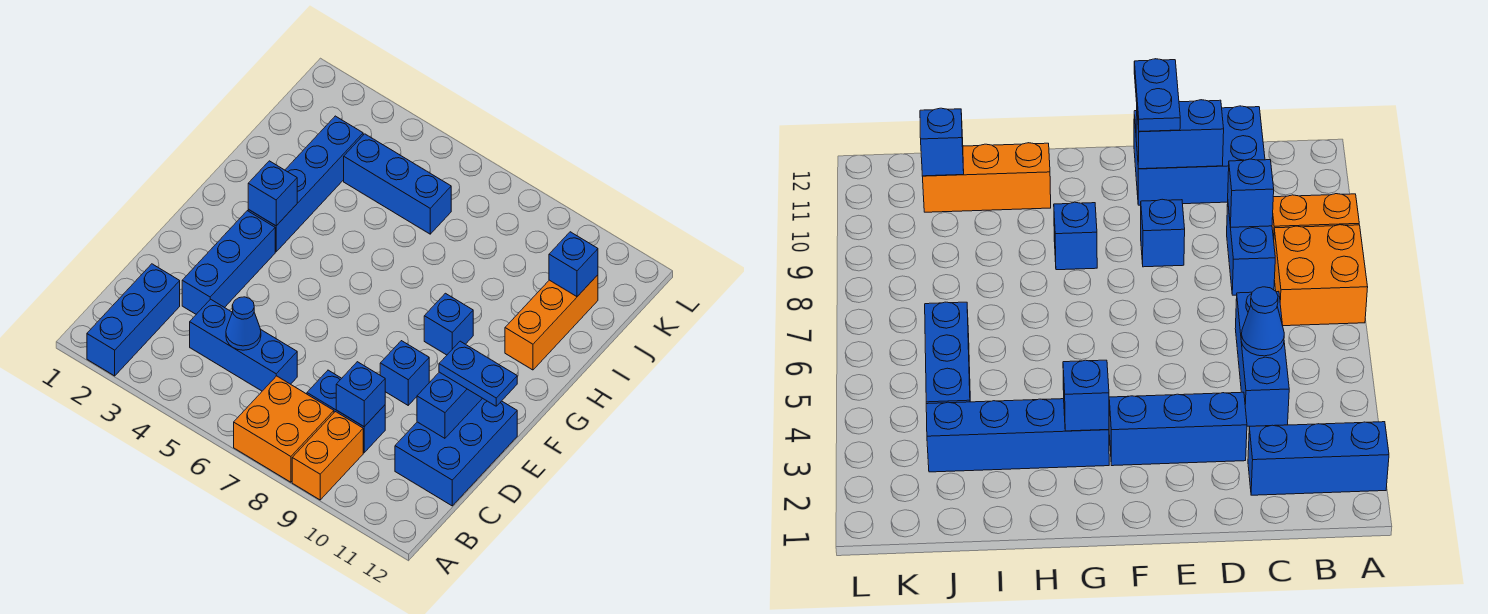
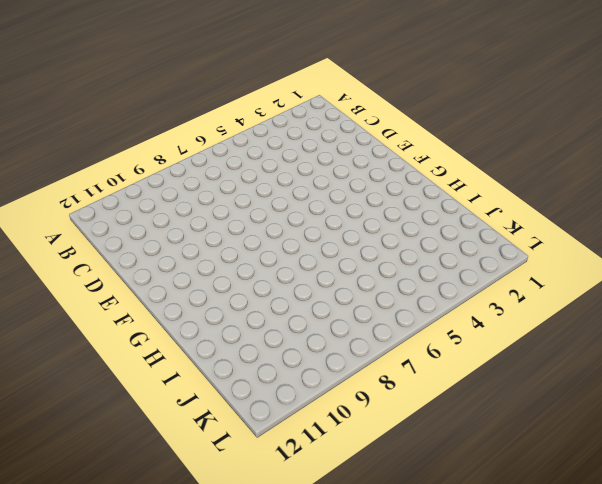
none -> blue brick A2:C2 level 1
none -> orange brick A7:B8 level 1
none -> orange brick A9:B9 level 1

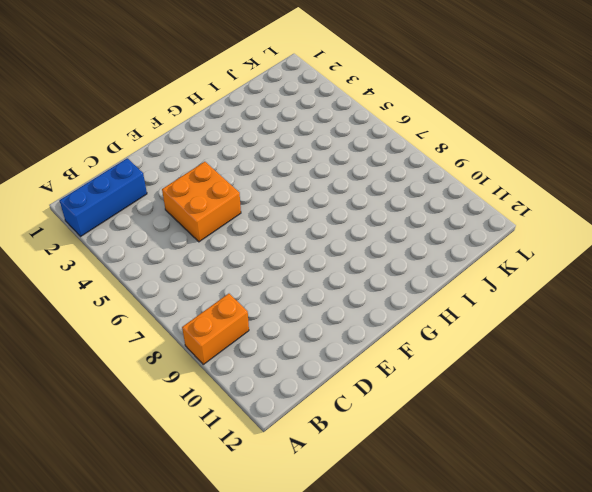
orange brick D4:E5 level 1 -> orange brick A7:B8 level 1
none -> blue brick C4:C6 level 1
none -> blue brick C8:C9 level 1
none -> blue brick C11:E12 level 1

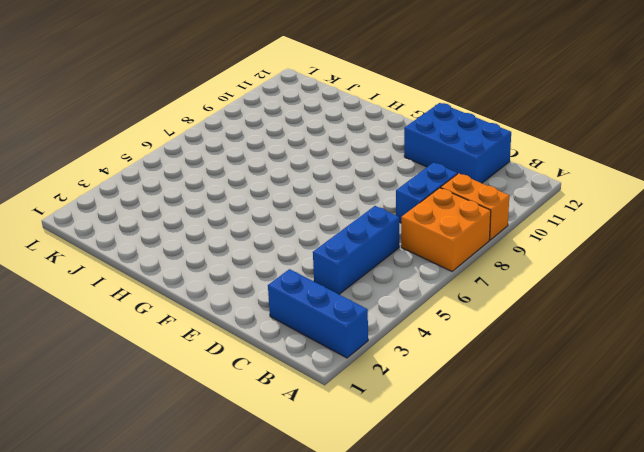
none -> blue brick D3:F3 level 1
none -> blue brick E9 level 1
none -> blue brick G3:J3 level 1

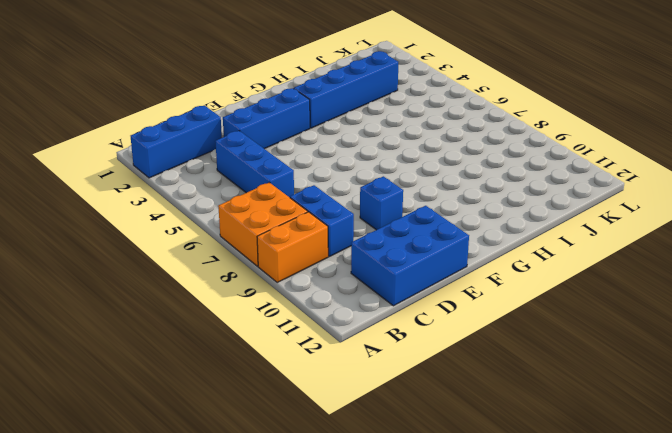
none -> blue brick G9 level 1
none -> orange brick H11:J11 level 1
none -> blue brick J4:J6 level 1

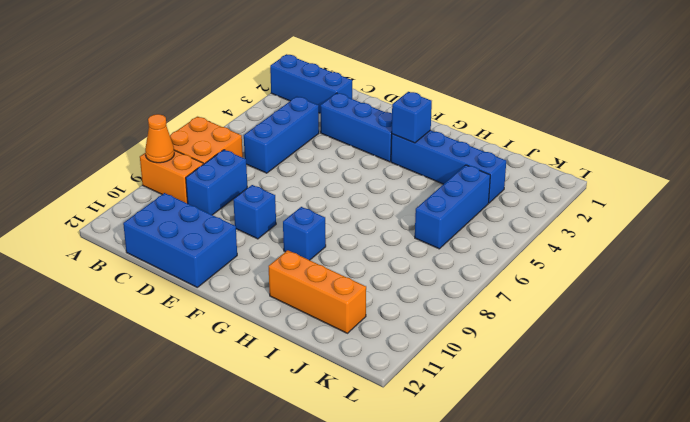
orange cone A9 level 2 -> none
none -> blue cone C5 level 2
none -> blue brick C9 level 2
none -> blue brick D11:E11 level 2

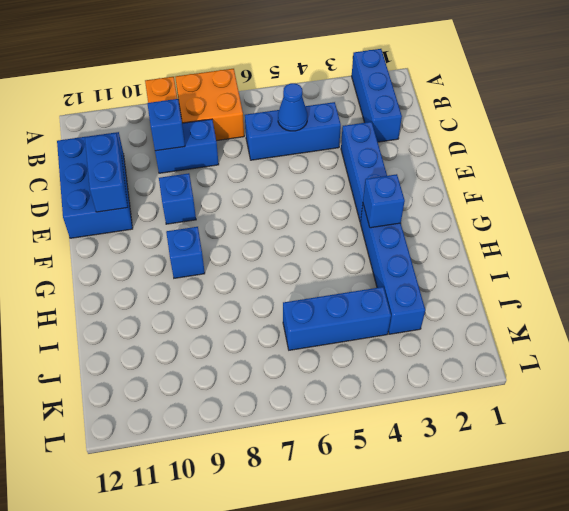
none -> orange brick H11:J11 level 1
none -> blue brick J11 level 2
none -> blue plate E11:E12 level 3

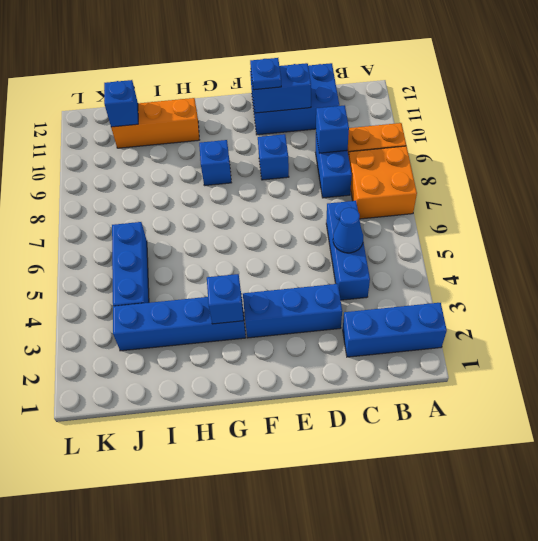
blue plate E11 level 3 -> blue plate E11:E12 level 3

